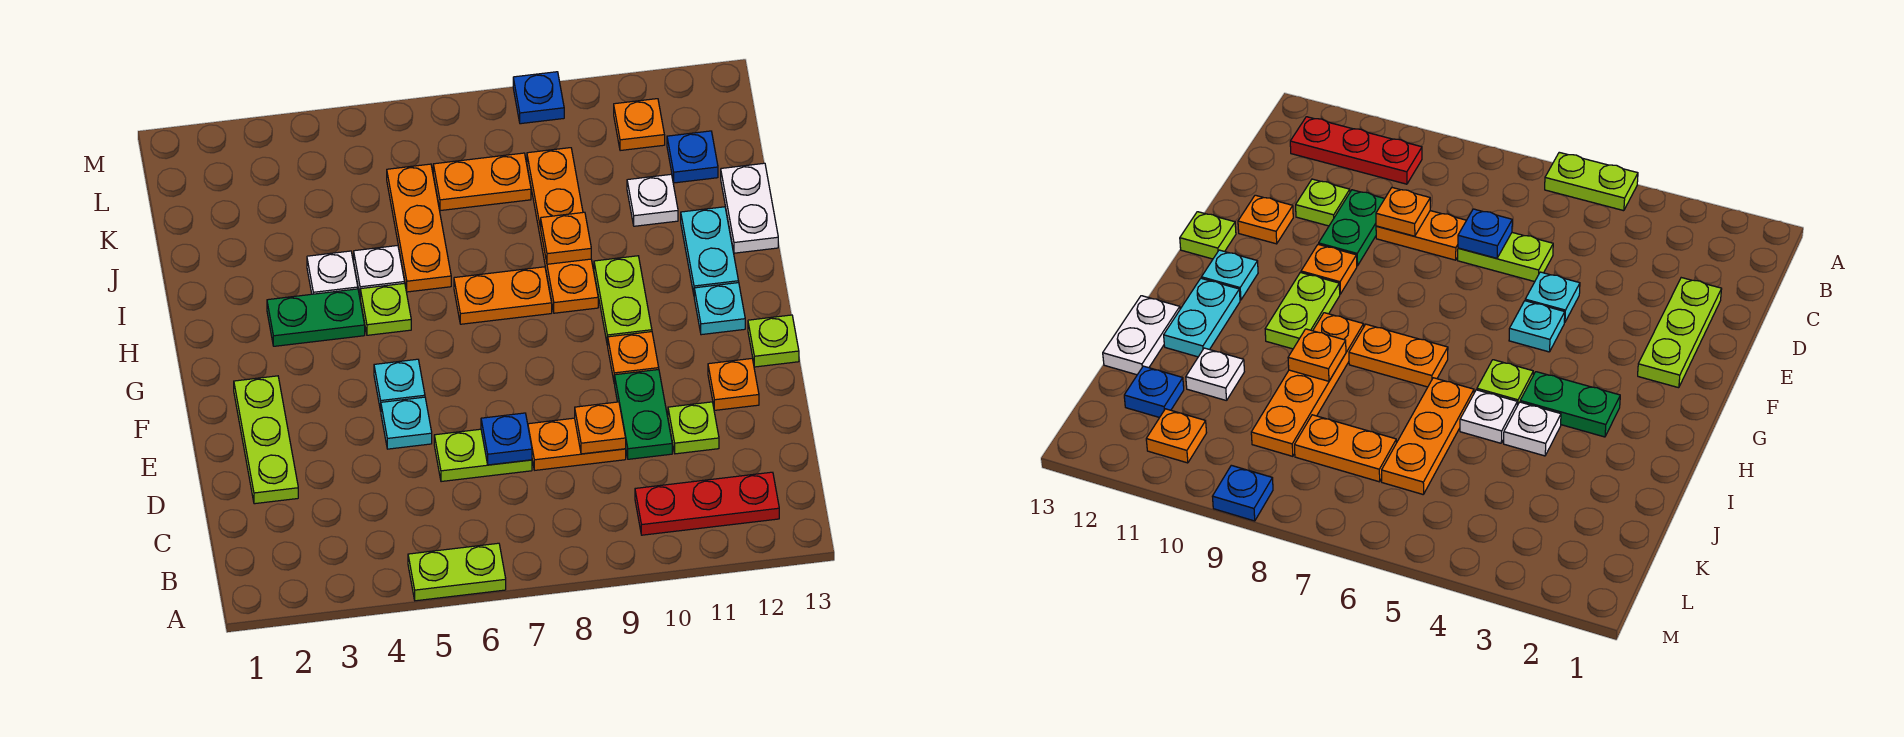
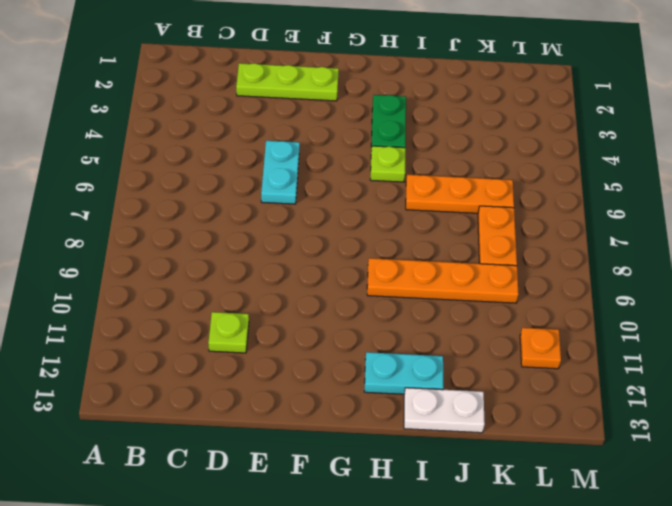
cyan plate E5:E6 level 1 -> cyan plate E5 level 1
none -> lime plate A5:A6 level 1
none -> red plate B10:B12 level 1
none -> lime plate D6:D7 level 1
none -> orange plate D8:D9 level 1

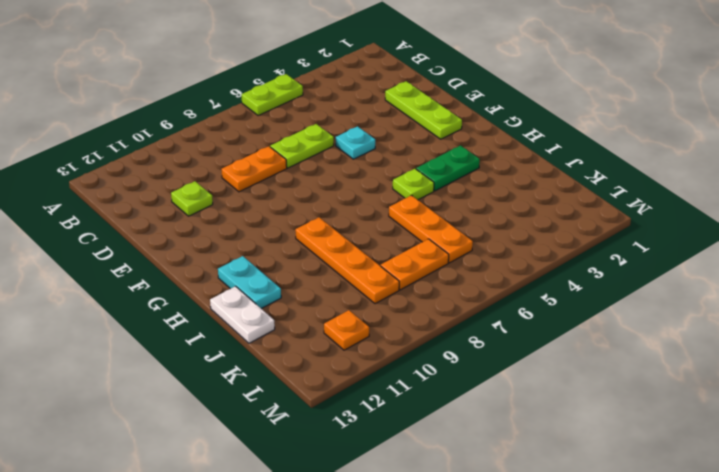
none -> red plate B10:B12 level 1
none -> green plate D10:E10 level 1
none -> orange plate E12 level 1
none -> cyan plate F5 level 1

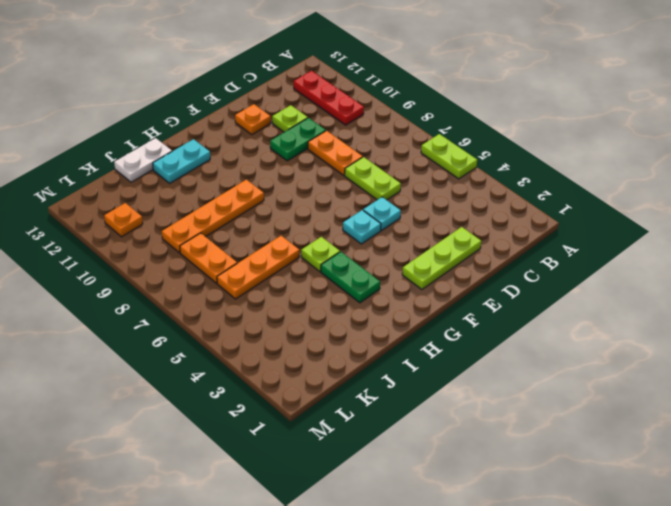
none -> orange plate F10 level 1
none -> lime plate F13 level 1
none -> lime plate G10:H10 level 1
none -> cyan plate G12 level 1

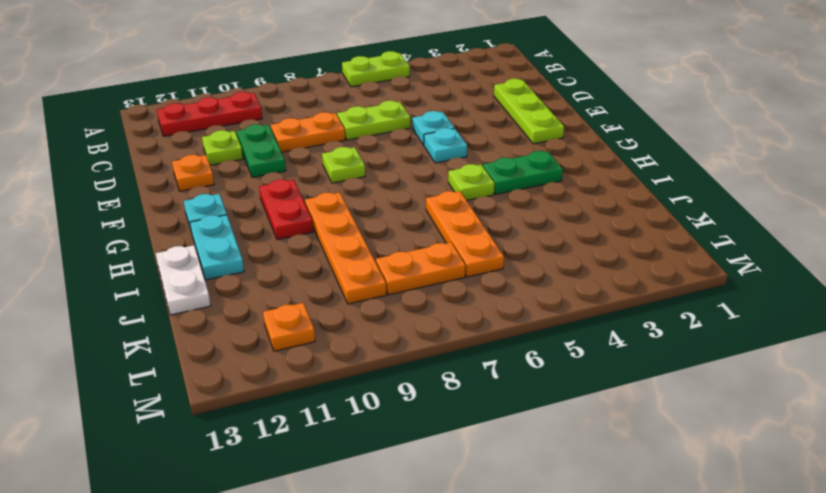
lime plate F8 level 1 -> lime plate F13 level 1
red plate G10:H10 level 1 -> lime plate G10:H10 level 1
none -> orange plate F10 level 1
none -> orange plate H7:H8 level 1
none -> white plate I4 level 1
none -> white plate I5 level 1

